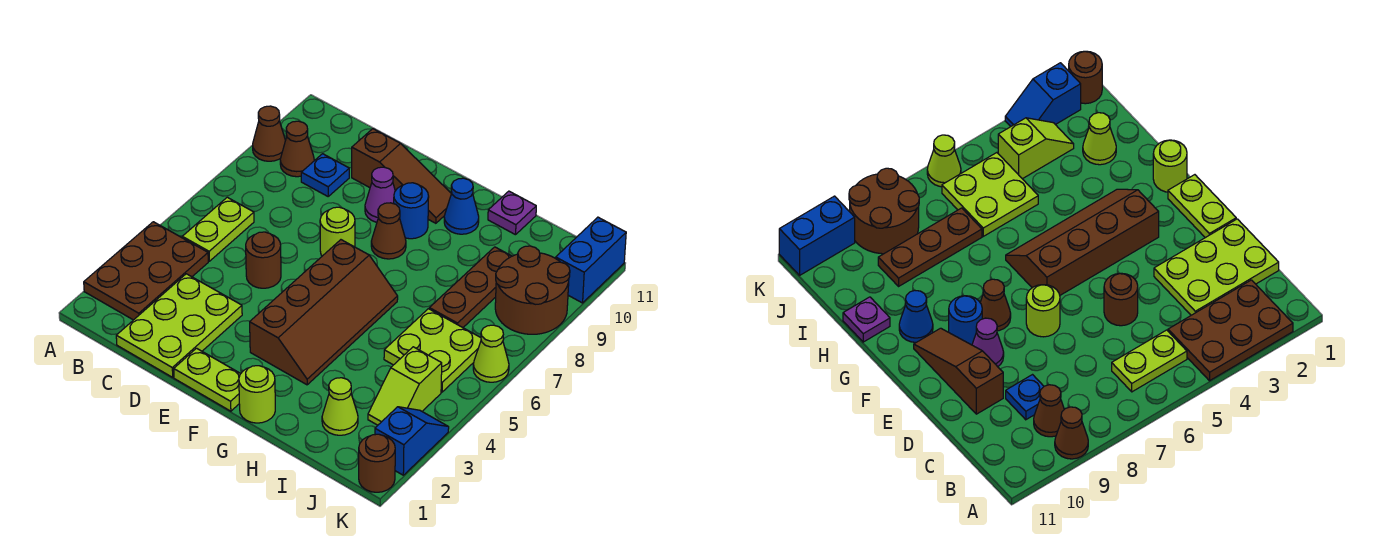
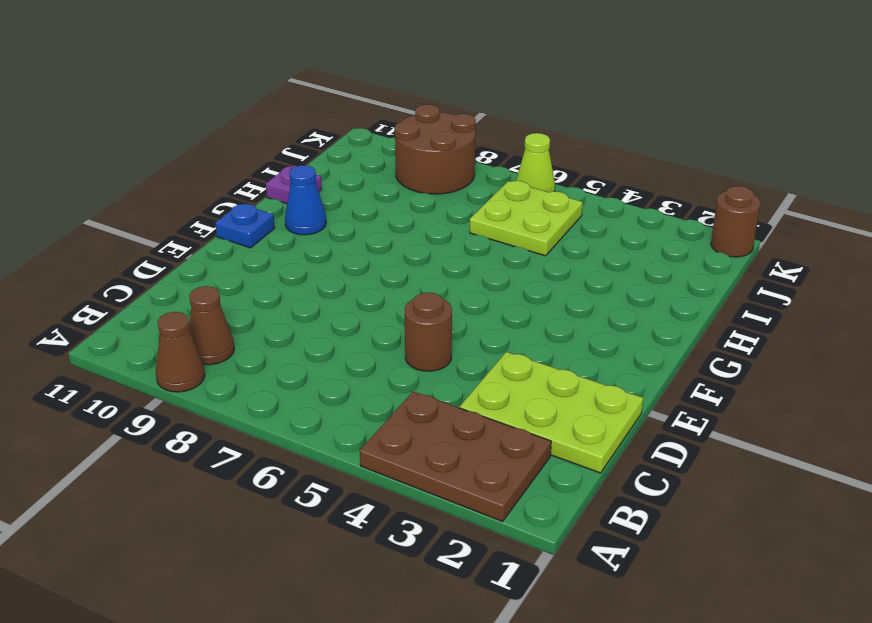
blue plate F11 level 1 -> blue plate C9 level 1
none -> lime plate B5:B6 level 1
none -> brown slope D10:F10 level 1 top D
none -> lime plate E1:F1 level 1

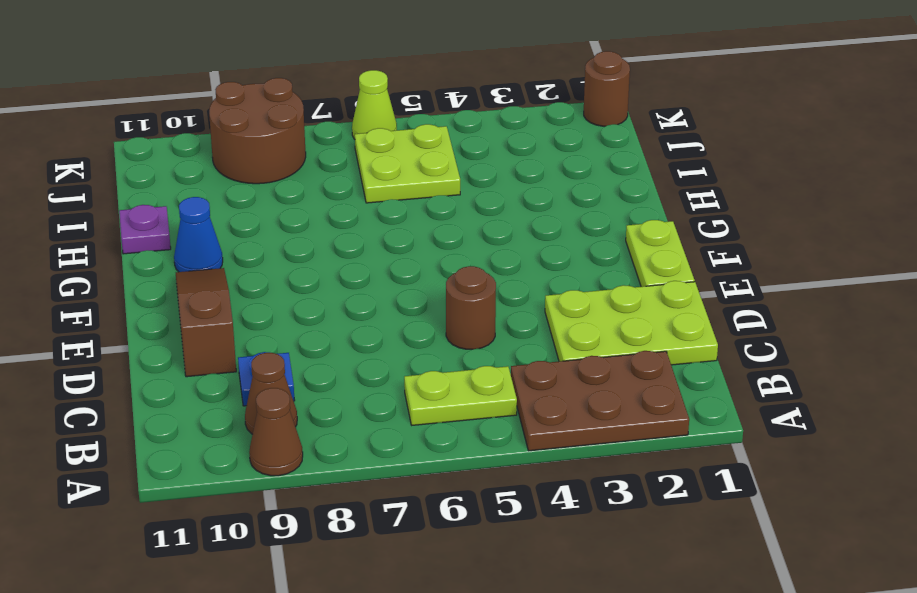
none -> lime round brick E7 level 1
none -> purple cone E9 level 1
none -> brown slope F3:G6 level 1 top F

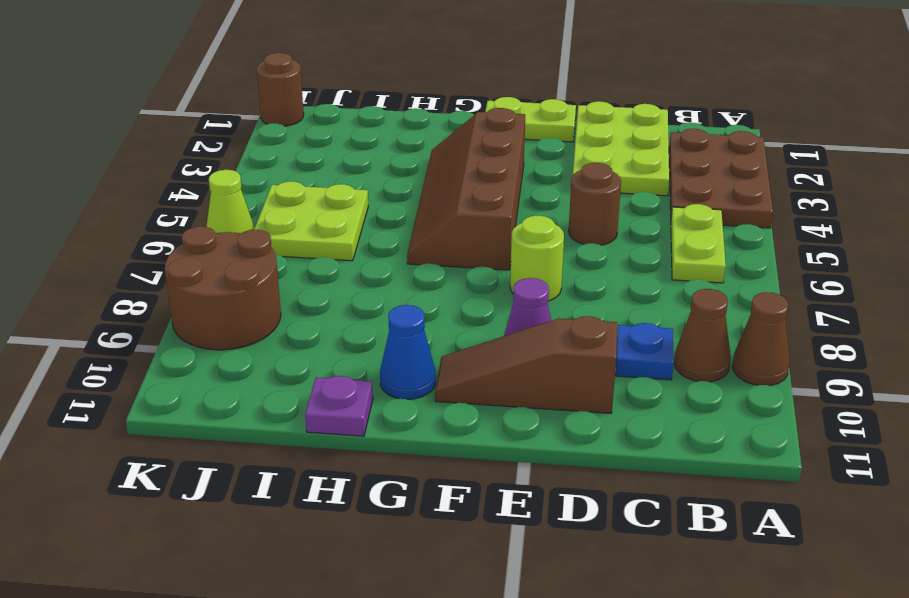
none -> brown cone F8 level 1
none -> blue round brick F9 level 1
none -> lime round brick G1 level 1

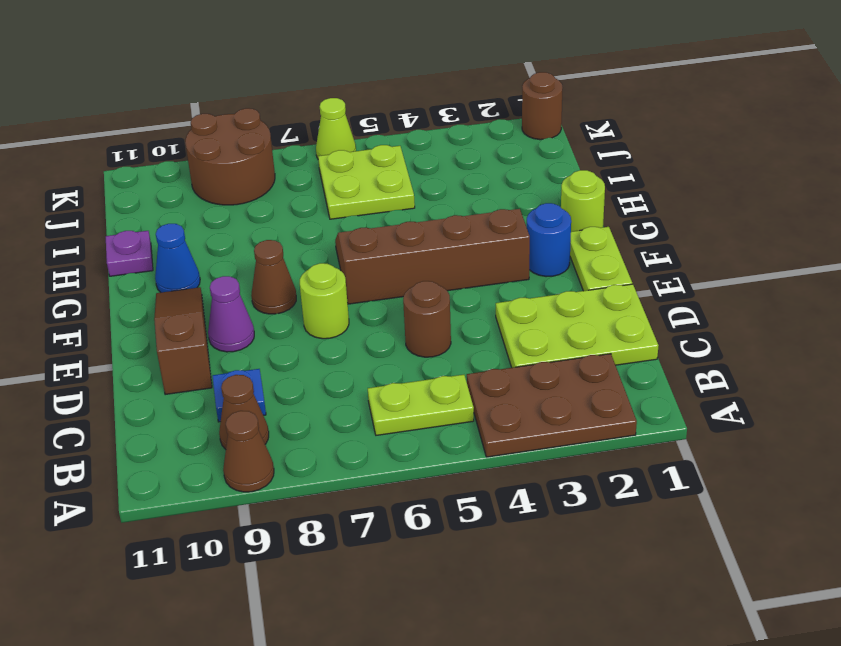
blue round brick F2 level 1 -> blue round brick F9 level 1
none -> lime cone I2 level 1
none -> brown plate I7:I9 level 1
none -> lime slope J3:J4 level 1 top 4

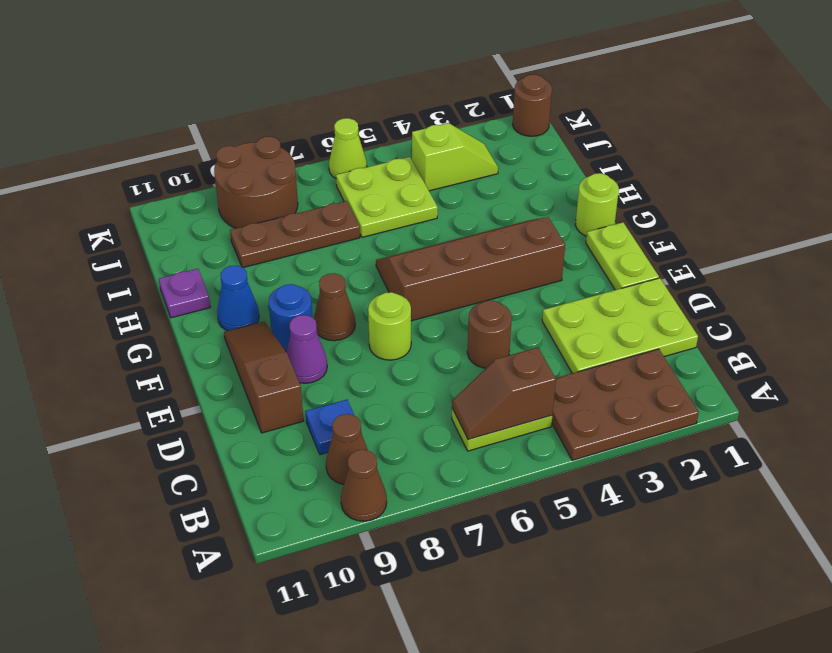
brown slope B5:B6 level 2 top 5 -> none
none -> lime cone I2 level 1
none -> blue slope K2:K3 level 1 top 2
none -> blue brick K10:K11 level 1

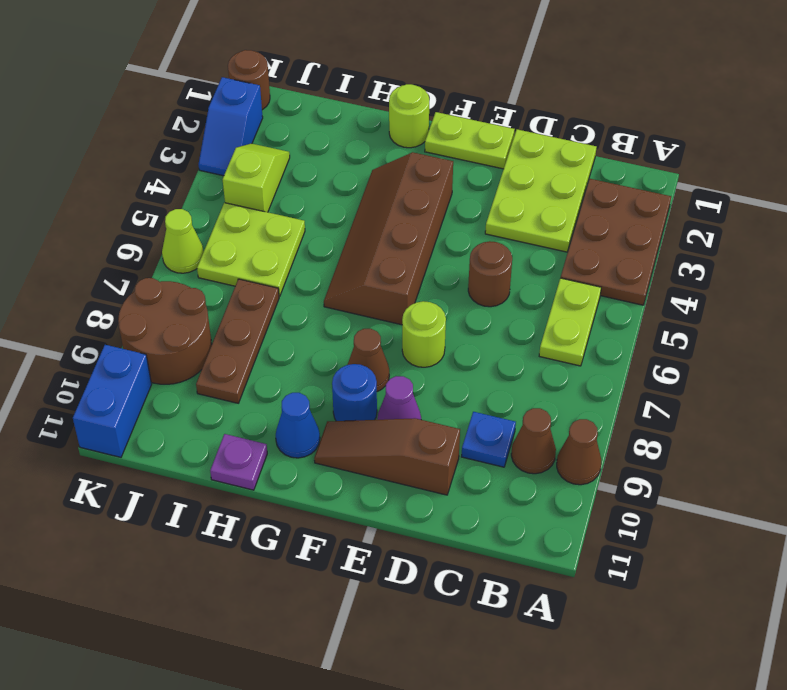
none -> lime cone I2 level 1

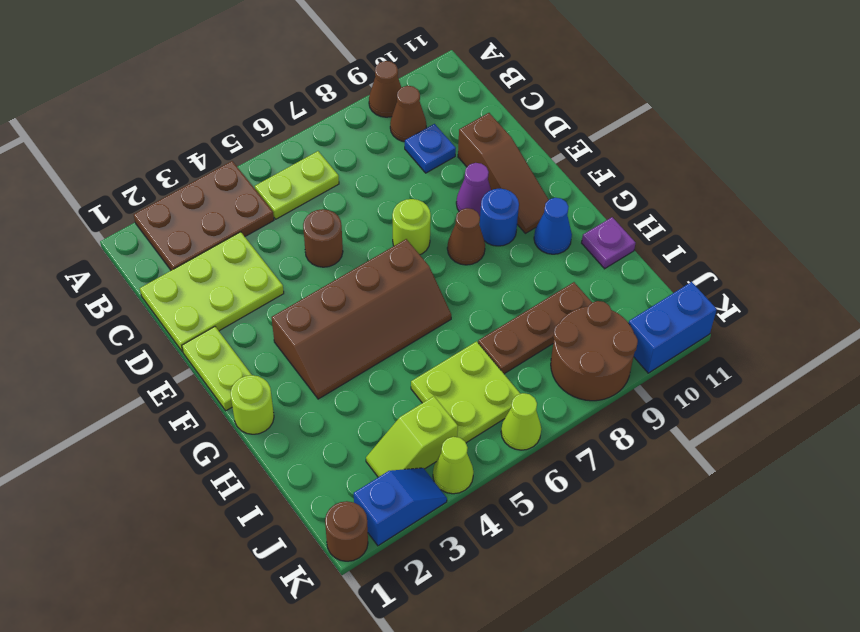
lime cone K4 level 1 -> lime cone I2 level 1

